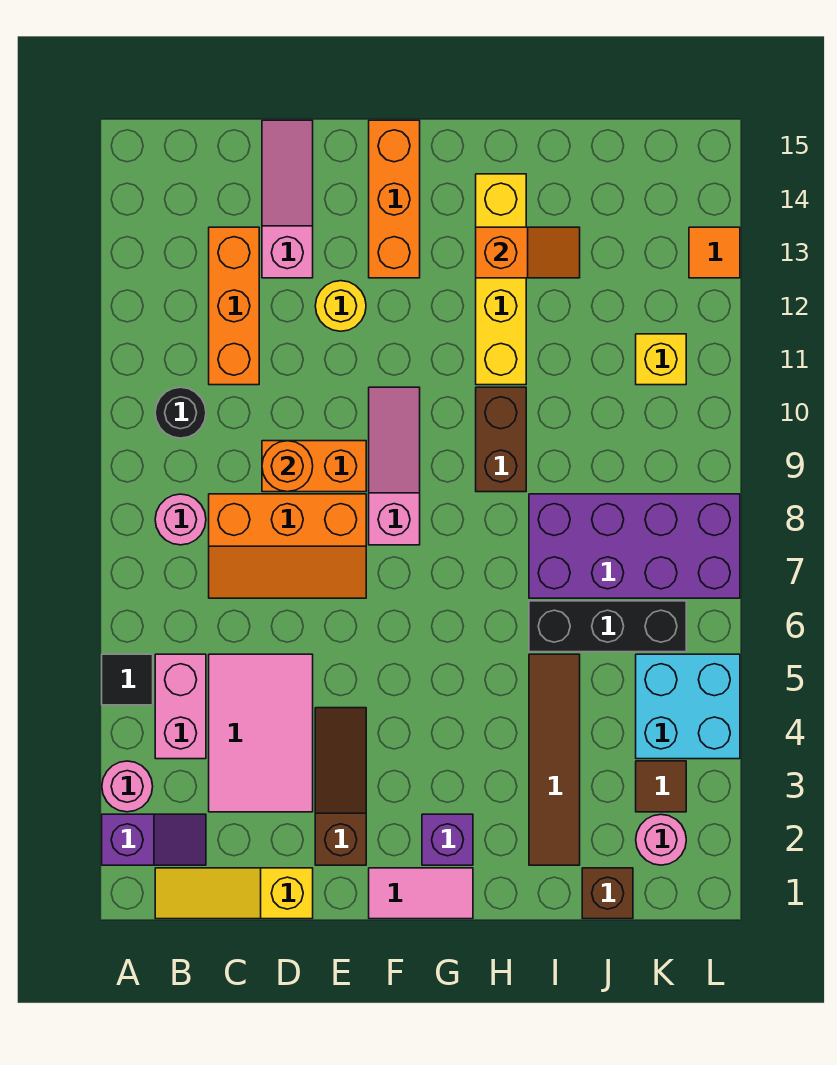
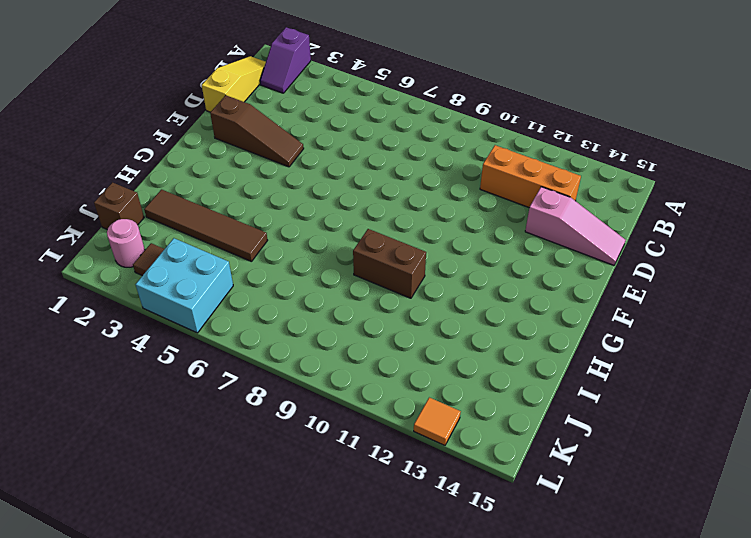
none -> pink round brick A3 level 1
none -> black tile A5 level 1
none -> pink brick B4:B5 level 1
none -> pink round brick B8 level 1

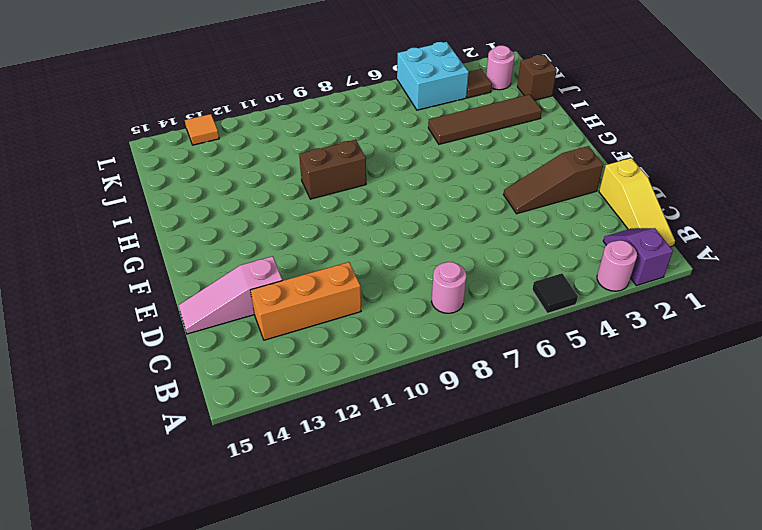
none -> pink brick B4:B5 level 1
none -> black round brick B10 level 1
none -> pink tile C3:D5 level 1
none -> orange slope C7:E8 level 1 top 8

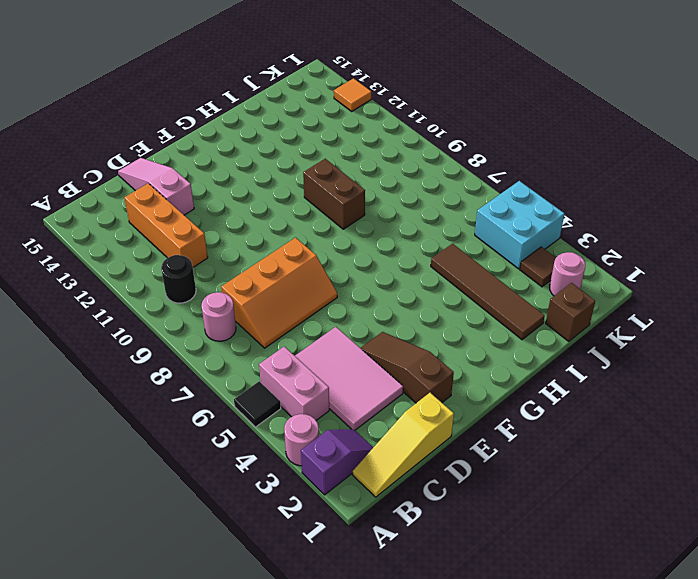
none -> orange brick D9:E9 level 1
none -> yellow round brick E12 level 1
none -> pink tile F1:G1 level 1
none -> pink slope F8:F10 level 1 top 8

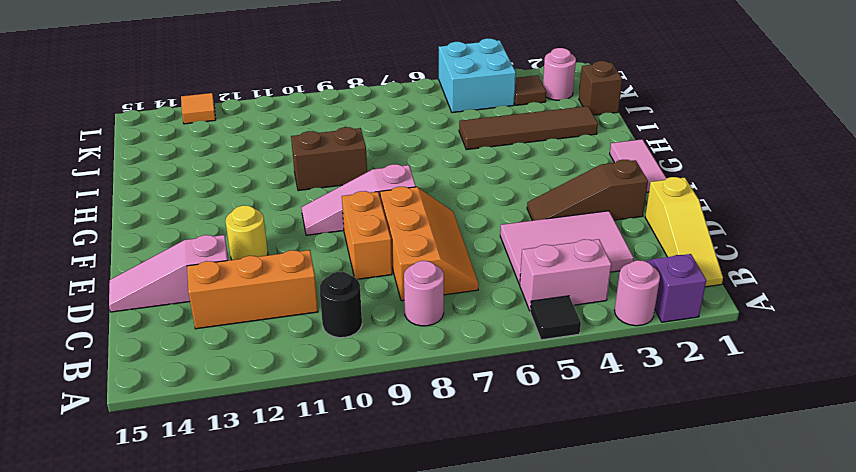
none -> orange brick F13:F15 level 1
none -> purple brick G2 level 1
none -> yellow brick H11:H14 level 1
none -> black brick I6:K6 level 1

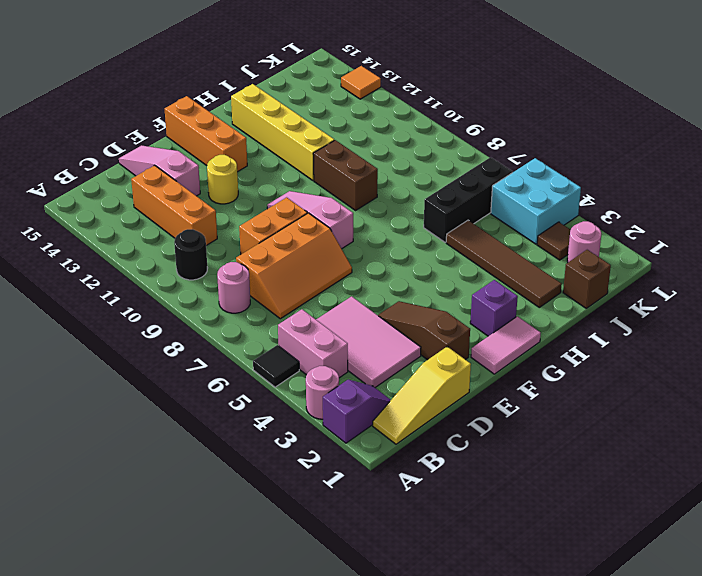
none -> purple brick I7:L8 level 1
none -> yellow brick K11 level 1
none -> orange round brick D9 level 2
none -> orange slope H13:I13 level 2 top H

